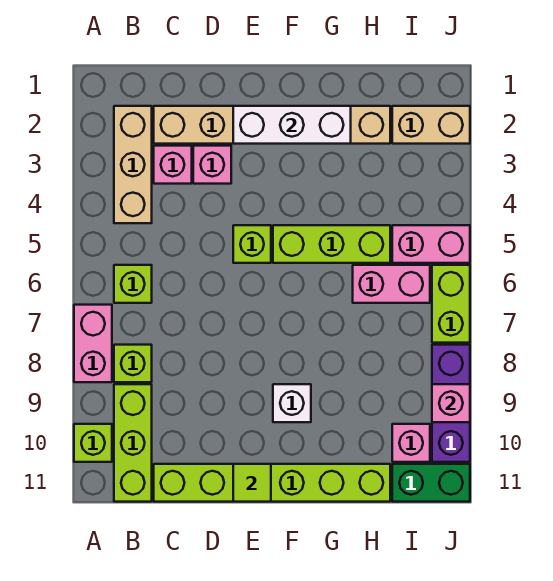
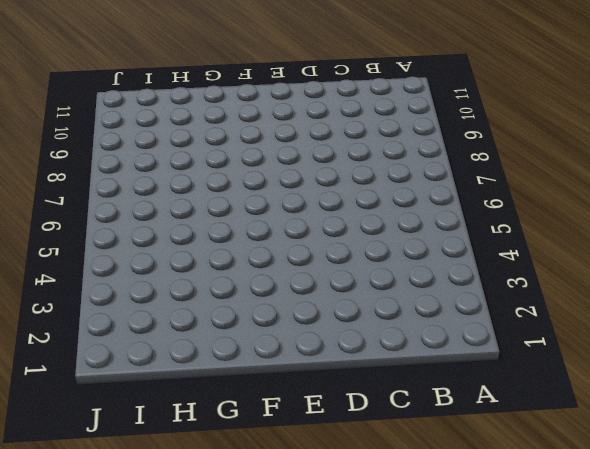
none -> pink brick A7:A8 level 1
none -> lime brick A10 level 1
none -> tan brick B2:B4 level 1

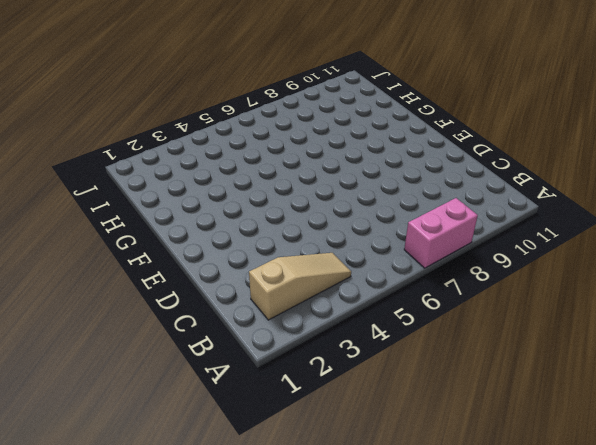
tan slope B2:B4 level 1 top 2 -> tan brick B2:B4 level 1
none -> lime brick A10 level 1
none -> lime brick B6 level 1
none -> lime brick B8 level 1

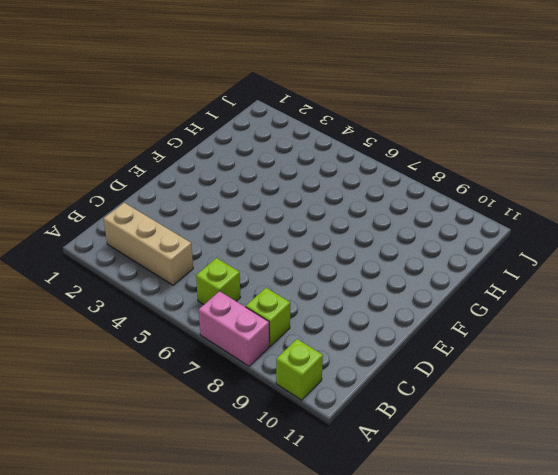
none -> lime brick B9:B11 level 1
none -> tan brick C2:H2 level 1
none -> pink brick C3 level 1

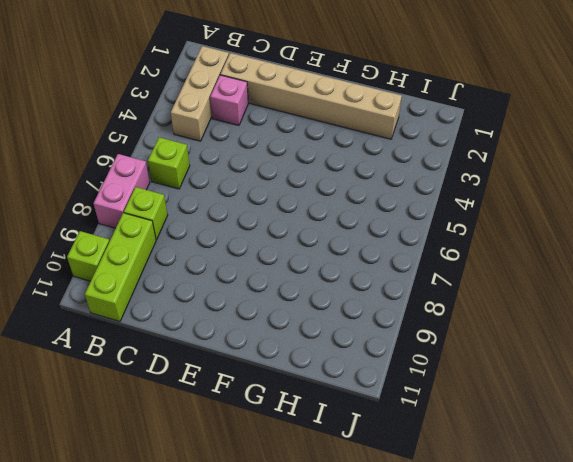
none -> lime brick C11:H11 level 1
none -> pink brick D3 level 1
none -> lime brick E5 level 1

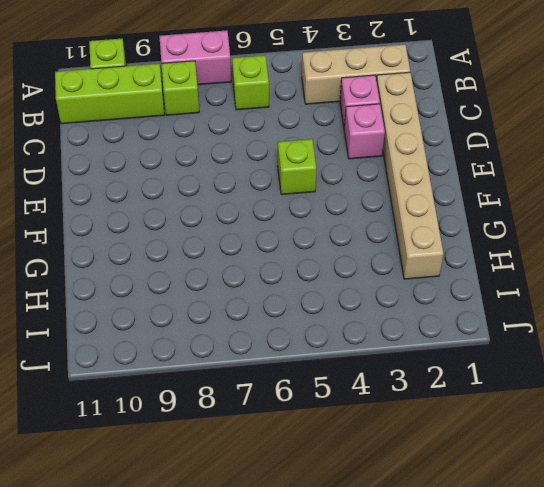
none -> lime brick C11:H11 level 1
none -> lime brick F5:H5 level 1
none -> white brick F9 level 1

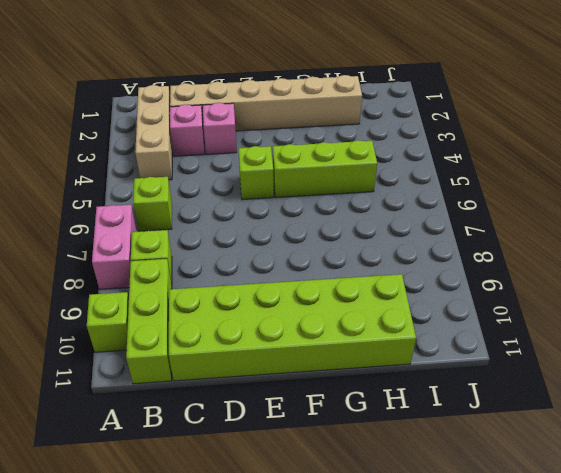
lime brick C10:H11 level 1 -> lime brick C11:H11 level 1
none -> white brick F9 level 1
none -> pink brick H6:I6 level 1
none -> tan brick I2:J2 level 1

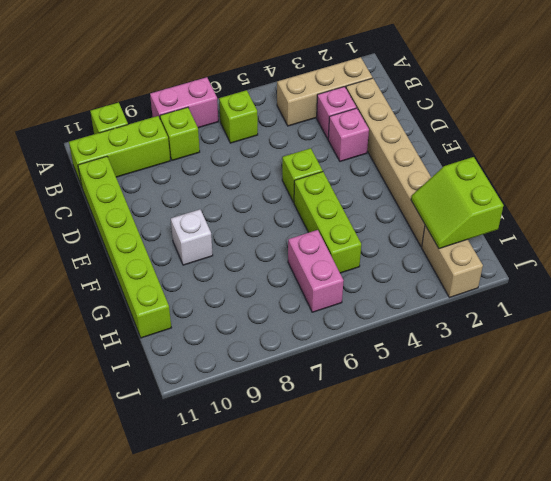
lime slope H1:I2 level 2 top 1 -> none
none -> pink brick I5:J5 level 1
none -> pink brick I10 level 1
none -> green brick I11:J11 level 1

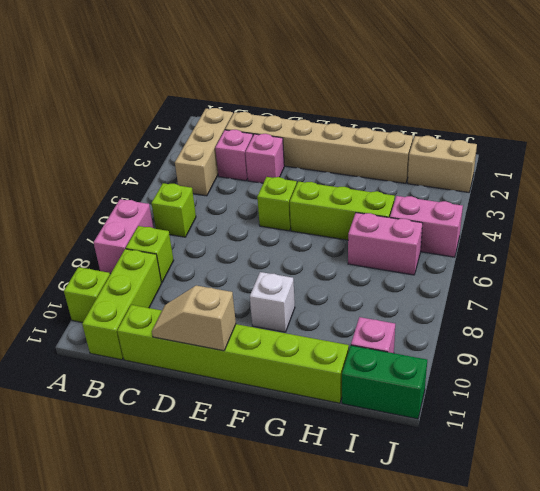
tan slope D11:E11 level 2 top E -> lime tile E11 level 2
none -> lime brick J6:J7 level 1
none -> purple brick J8:J10 level 1
none -> white brick E2:G2 level 2

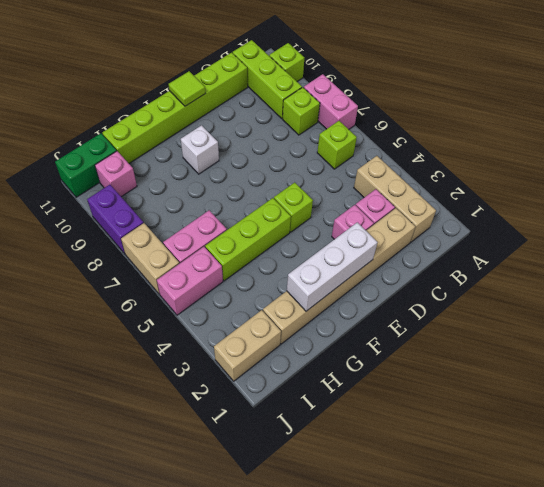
tan brick J6:J7 level 1 -> lime brick J6:J7 level 1
purple brick J8:J9 level 1 -> purple brick J8:J10 level 1
none -> pink brick J9 level 2

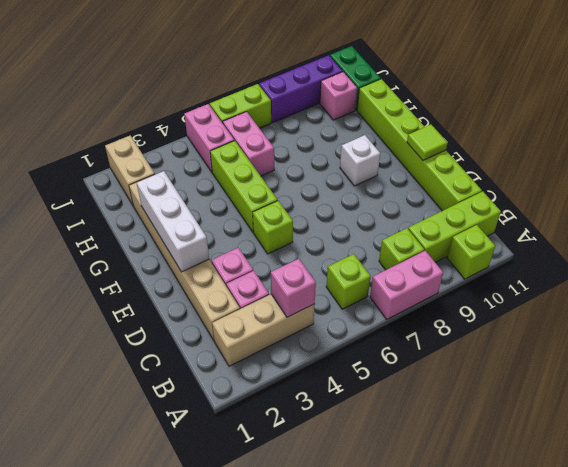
pink brick B4 level 2 -> pink brick J9 level 2

